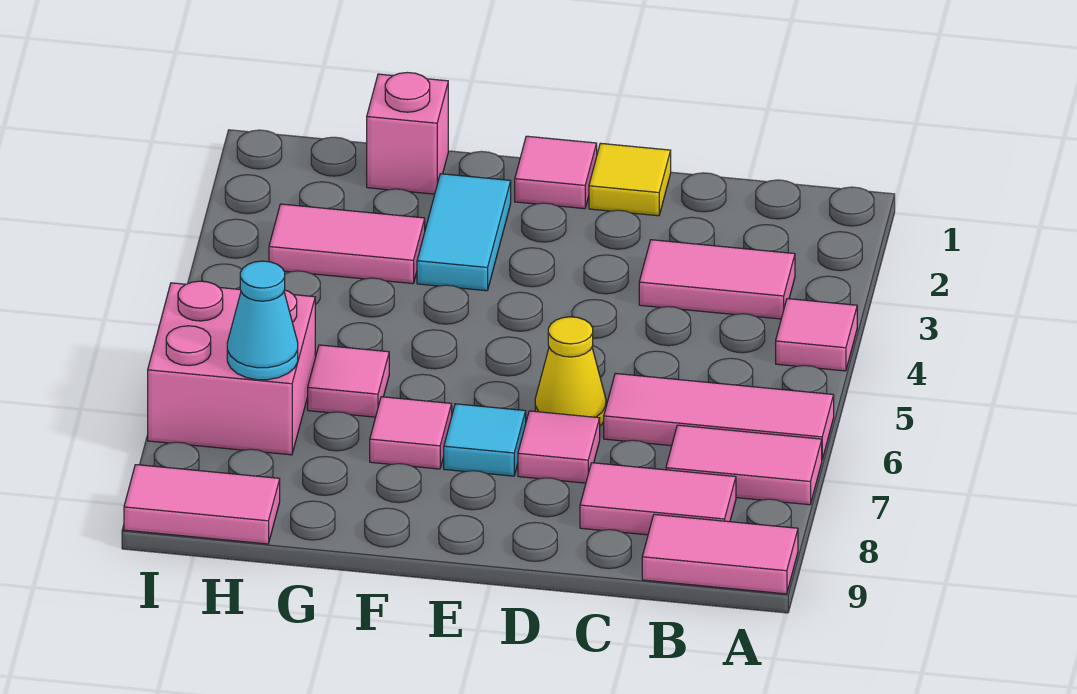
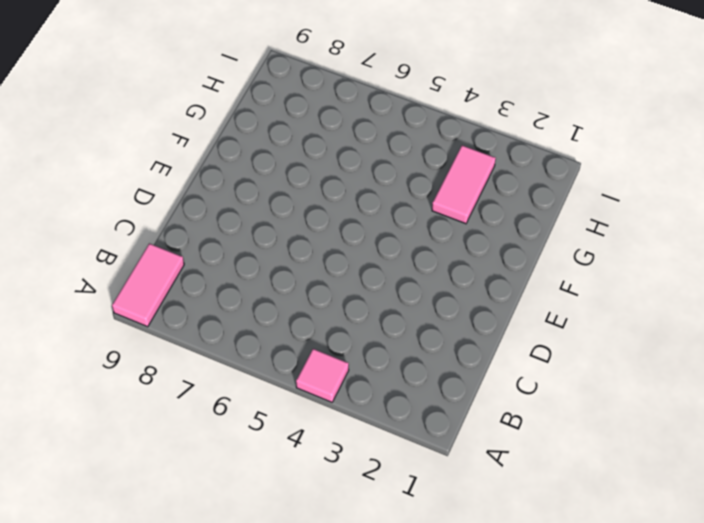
none -> pink tile A6:C6 level 1
none -> pink tile A7:B7 level 1
none -> pink tile B3:C3 level 1

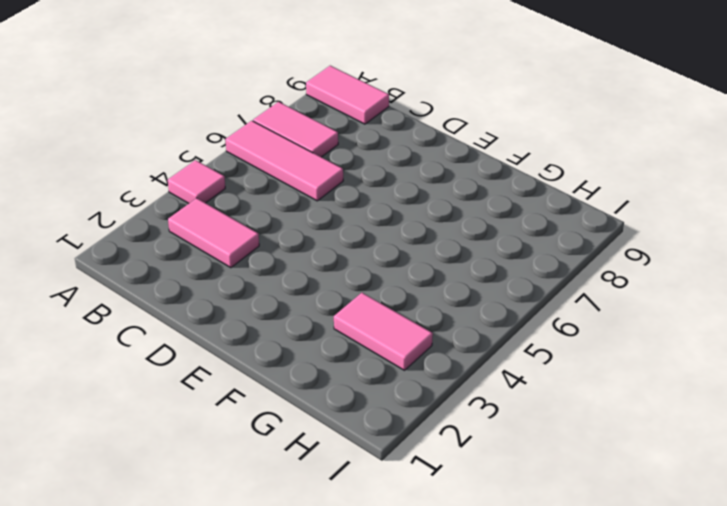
none -> pink tile B8:C8 level 1
none -> yellow tile D1 level 1
none -> yellow cone D6 level 1

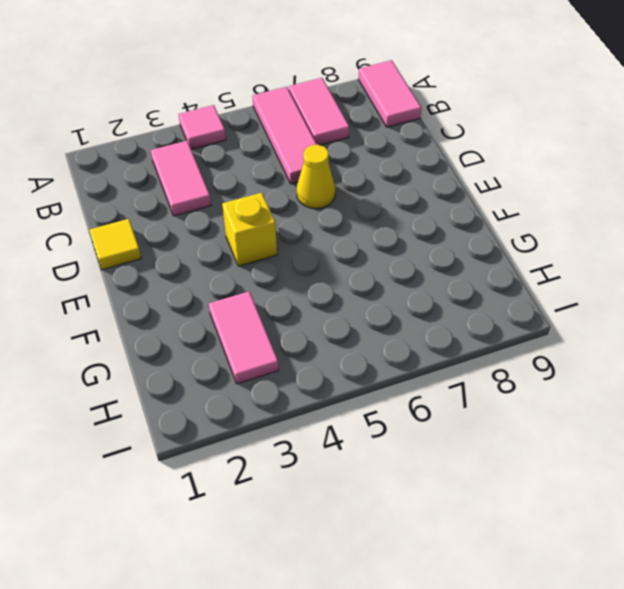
yellow brick E4 level 1 -> none
none -> pink tile B8:C8 level 1
none -> pink tile D7 level 1
none -> pink tile E1 level 1

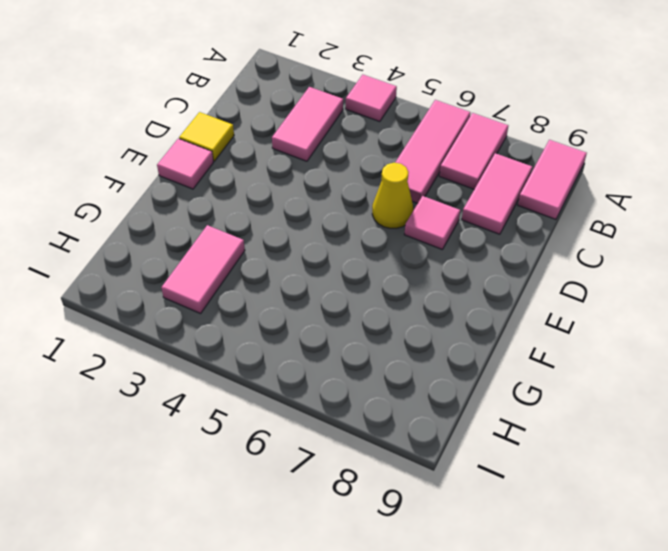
none -> cyan tile E7 level 1
none -> cyan tile F2:F3 level 1
none -> pink tile F7 level 1

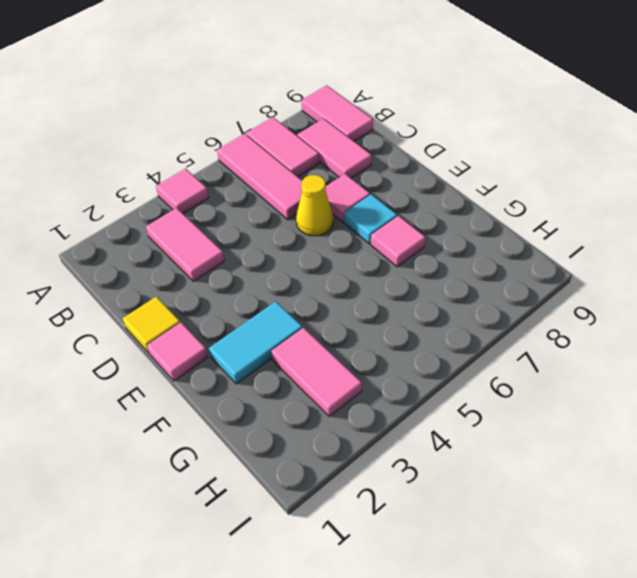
none -> pink brick G1 level 1
none -> pink tile G6 level 1
none -> pink brick H6:I7 level 1

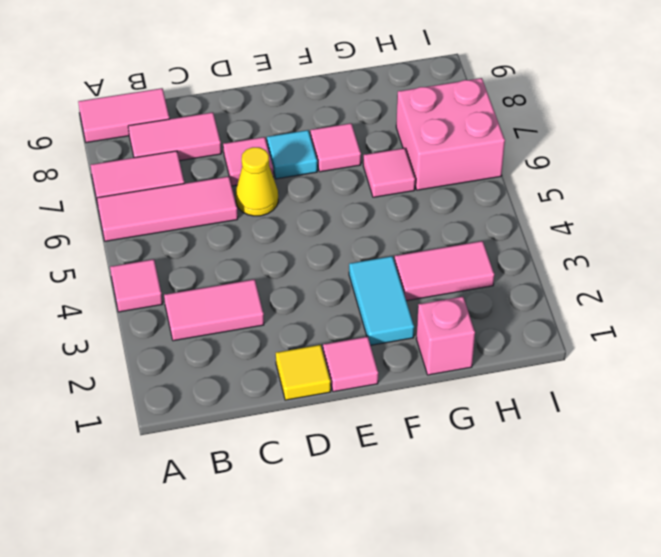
none -> pink tile H9:I9 level 1
none -> cyan cone H7 level 2

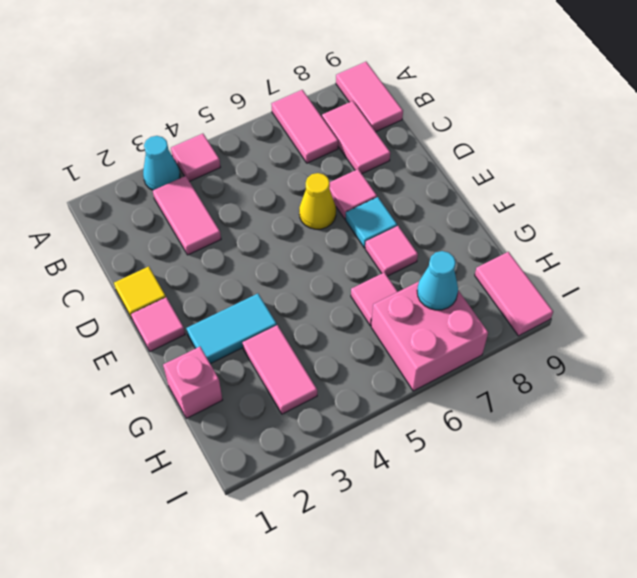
cyan cone A3 level 1 -> none
none -> pink tile A6:C6 level 1

